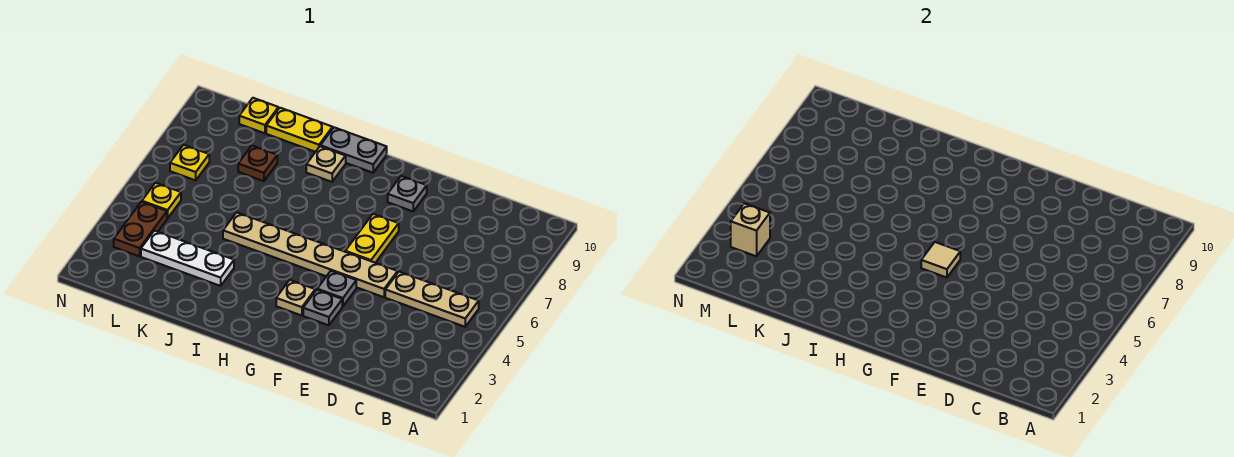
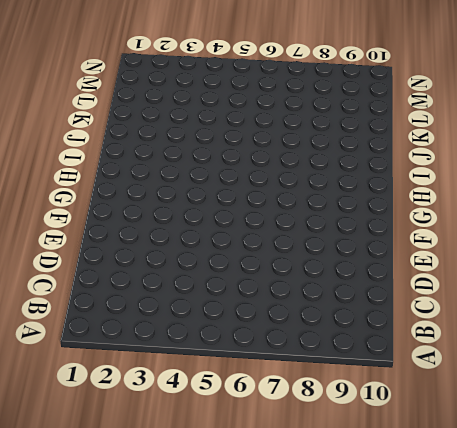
none -> tan plate B5:D5 level 1
none -> tan plate E5:J5 level 1
none -> grey plate F3 level 1

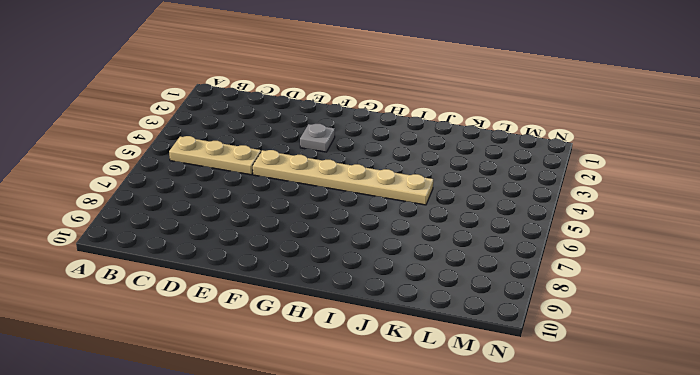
none -> grey plate F4 level 1
none -> yellow plate F6:F7 level 1
none -> grey plate F9 level 1

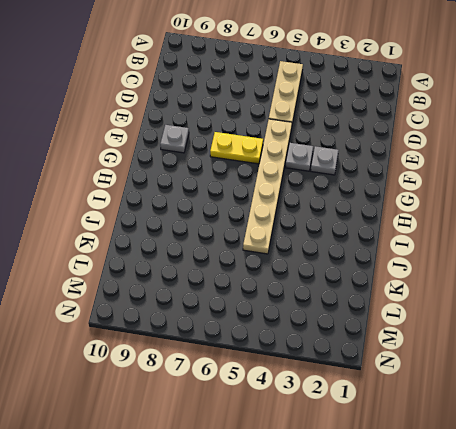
none -> tan plate G3 level 1
none -> grey plate H10:I10 level 1
none -> tan plate I9 level 1

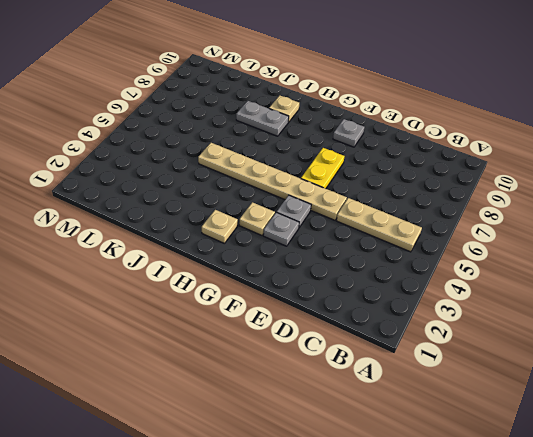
tan plate H2 level 1 -> none
grey plate I8:J8 level 1 -> grey plate H10:I10 level 1
none -> white plate J3:L3 level 1
none -> yellow plate J10:K10 level 1
none -> brown plate K8 level 1

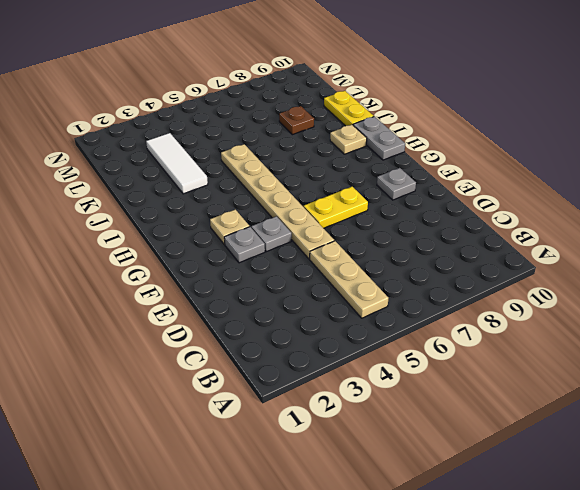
white tile J3:L3 level 1 -> white plate J3:L3 level 1
none -> yellow plate L10 level 1
none -> brown plate M3:M4 level 1
none -> yellow plate M5 level 1

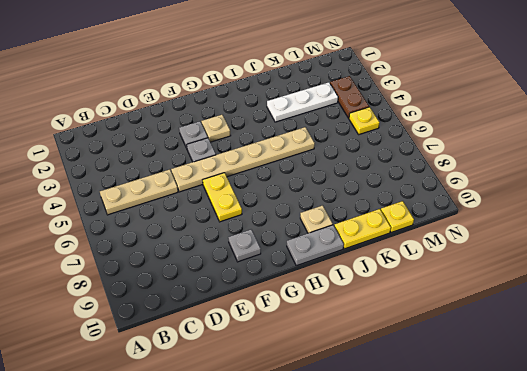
none -> brown plate K8 level 1
none -> yellow plate M7 level 1
none -> tan tile G5 level 2

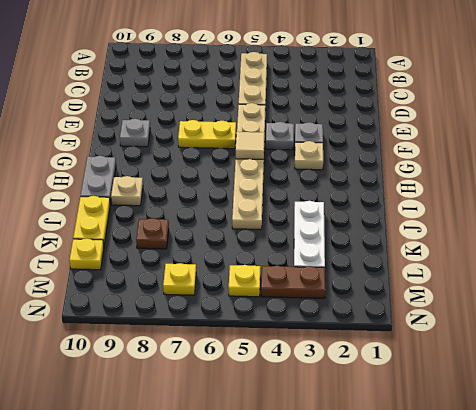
none -> tan brick M3 level 2

